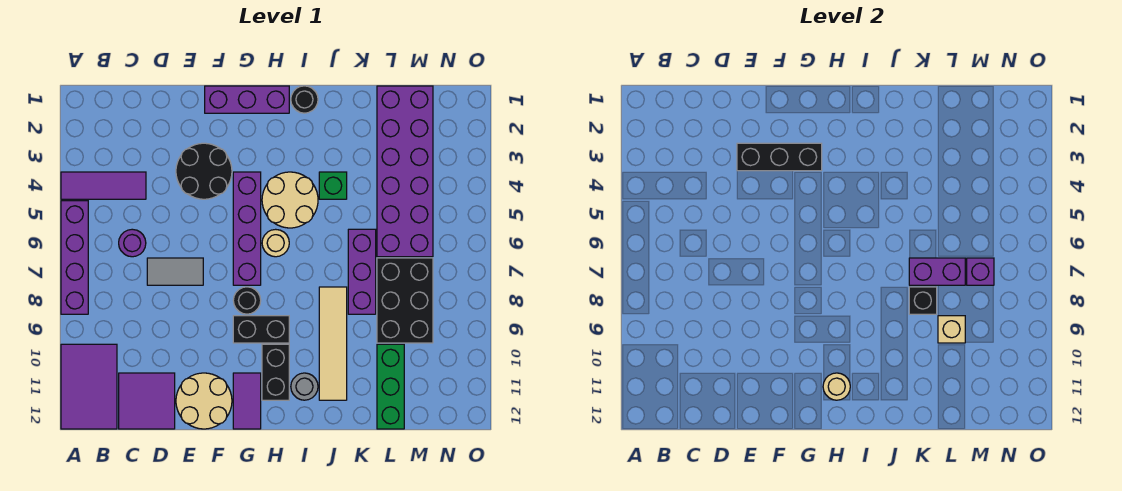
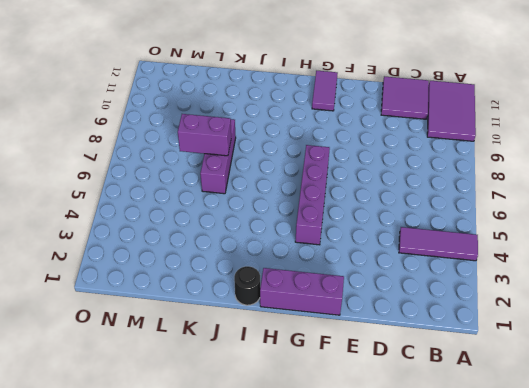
none -> purple brick A5:A8 level 1
none -> purple round brick C6 level 1
none -> grey tile D7:E7 level 1
none -> black round brick E3:F4 level 1

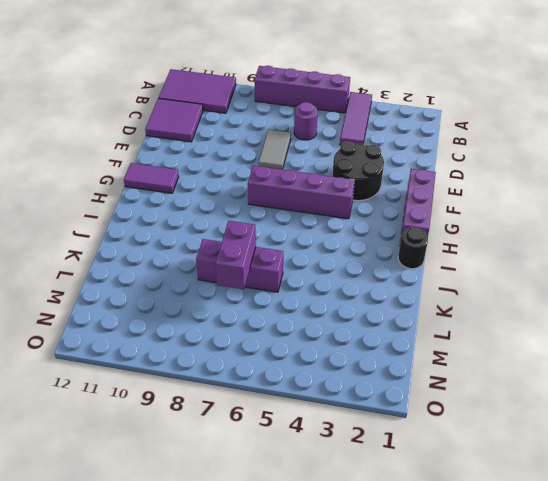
none -> tan round brick E11:F12 level 1
none -> black round brick G8 level 1
none -> black brick G9:H9 level 1
none -> tan round brick H4:I5 level 1

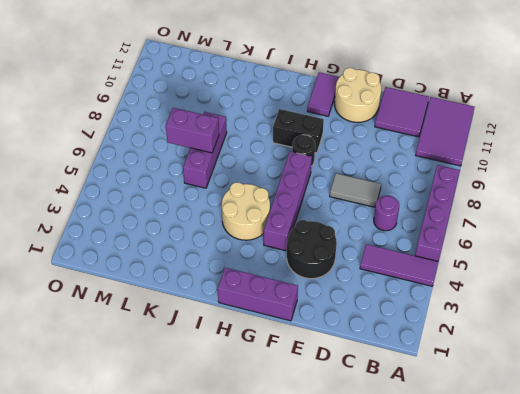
none -> tan round brick H6 level 1
none -> black brick H10:H11 level 1
none -> black round brick I1 level 1
none -> grey round brick I11 level 1

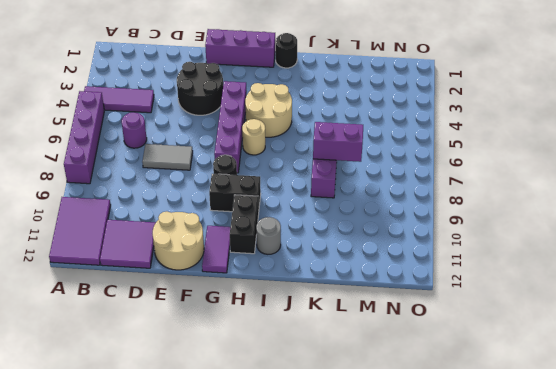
none -> green brick J4 level 1
none -> tan tile J8:J11 level 1
none -> purple brick L1:M6 level 1
none -> black brick L7:M9 level 1

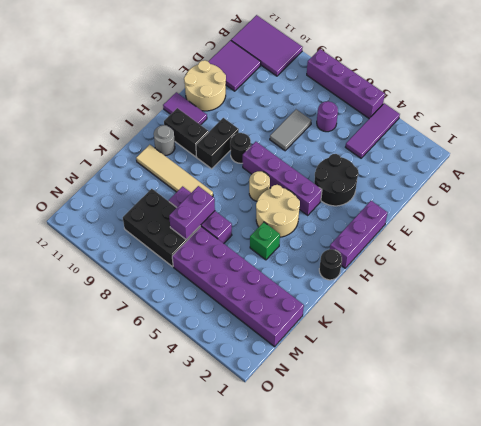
none -> green brick L10:L12 level 1
none -> black brick E3:G3 level 2
none -> tan round brick H11 level 2
none -> black brick K8 level 2

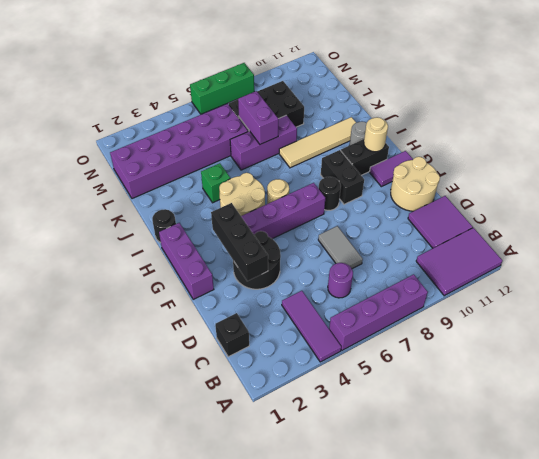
black brick C1 level 1 -> black brick K8 level 2
green brick O6:O8 level 1 -> green brick L10:L12 level 1
none -> tan brick L9 level 2
none -> purple brick M7 level 2

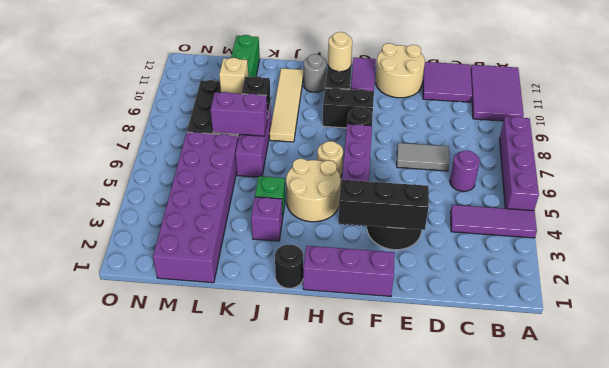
purple brick J3 level 1 -> purple brick M7 level 2

